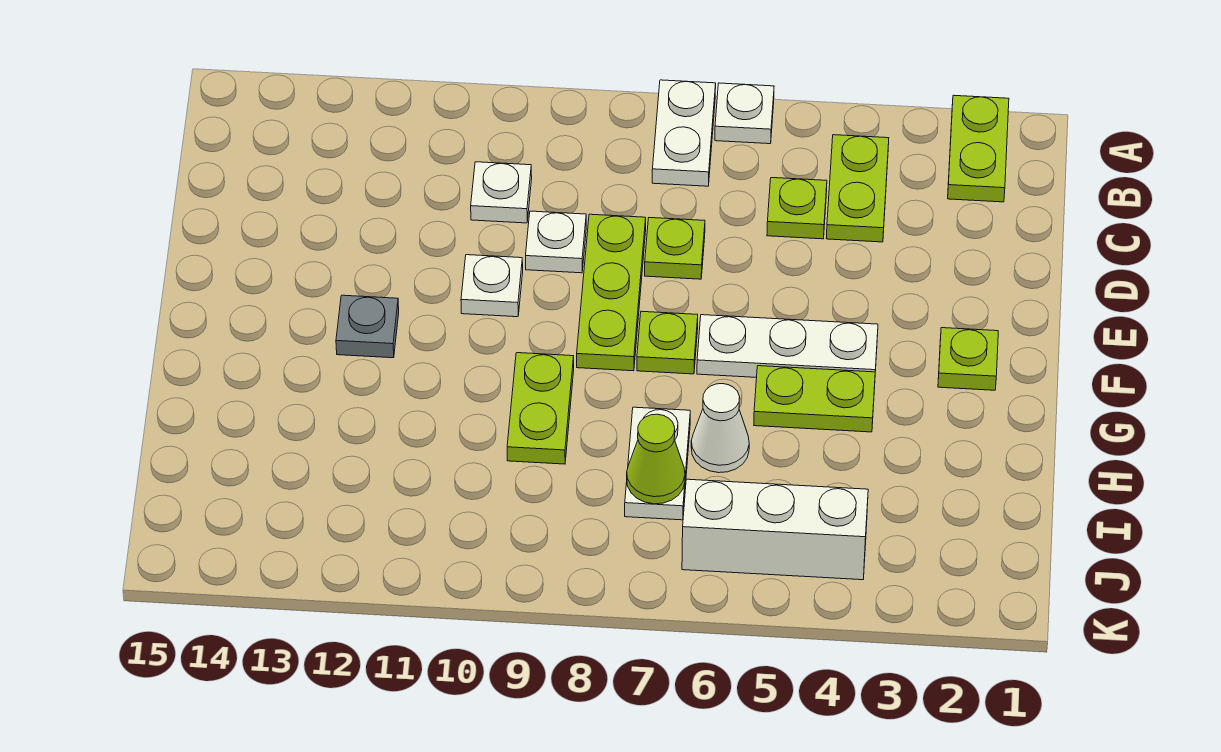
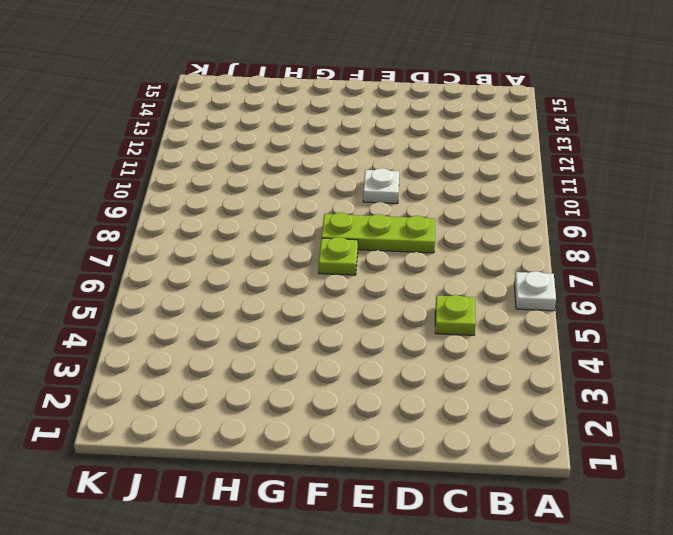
none -> lime plate A2:B2 level 1
none -> white plate A7:B7 level 1
none -> lime plate B4:C4 level 1

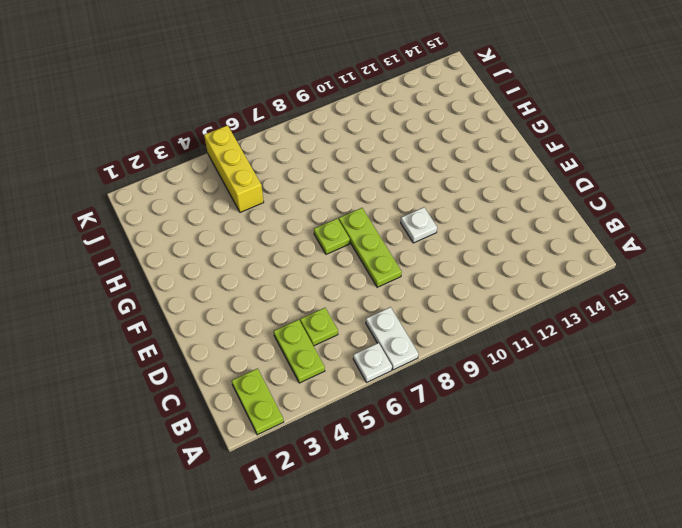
yellow brick I5:K5 level 1 -> white brick J4:J6 level 1
none -> white plate C10 level 1
none -> lime plate D7 level 1
none -> white plate D9 level 1

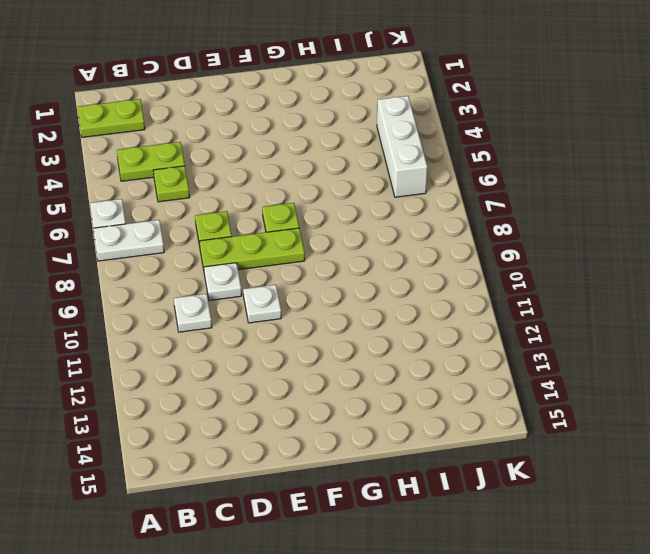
none -> lime plate F2 level 1
none -> white plate F4:F6 level 1
none -> grey plate F12 level 1

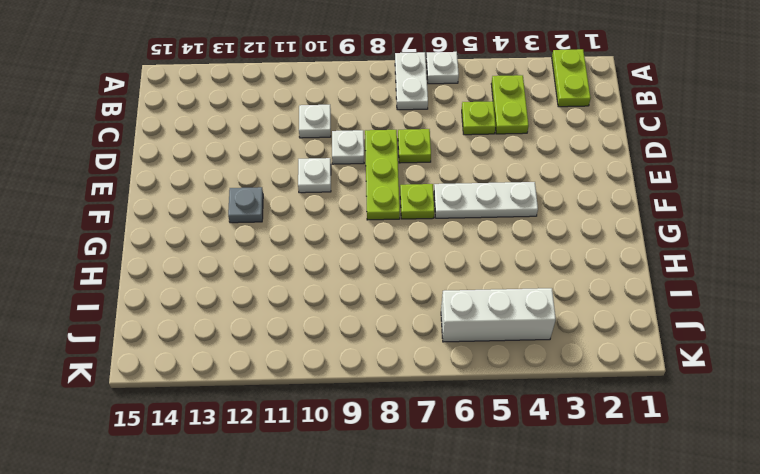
none -> lime plate F2 level 1
none -> lime plate G4:G5 level 1
none -> lime plate G9:H9 level 1

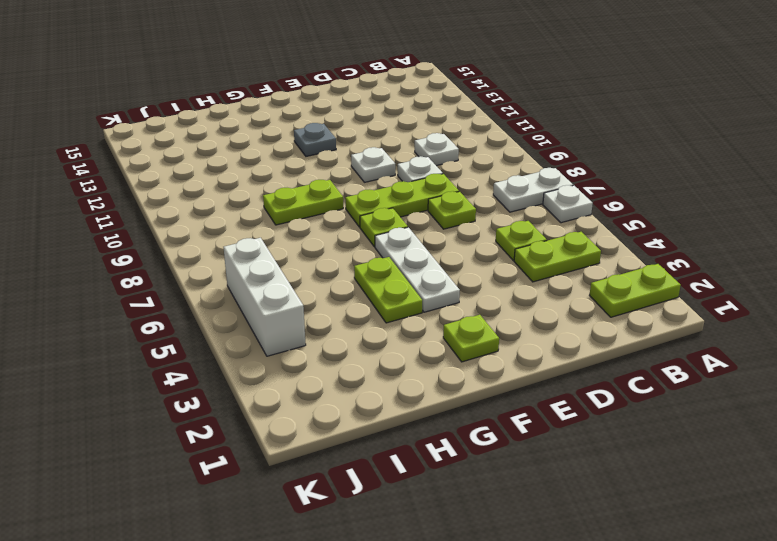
none -> white cone H6 level 1
none -> white plate H7:I7 level 1
none -> lime cone I7 level 2

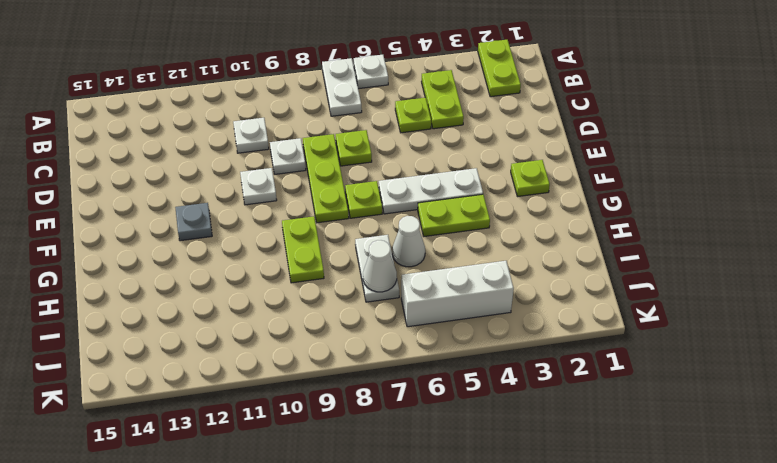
white cone I7 level 2 -> lime cone I7 level 2

